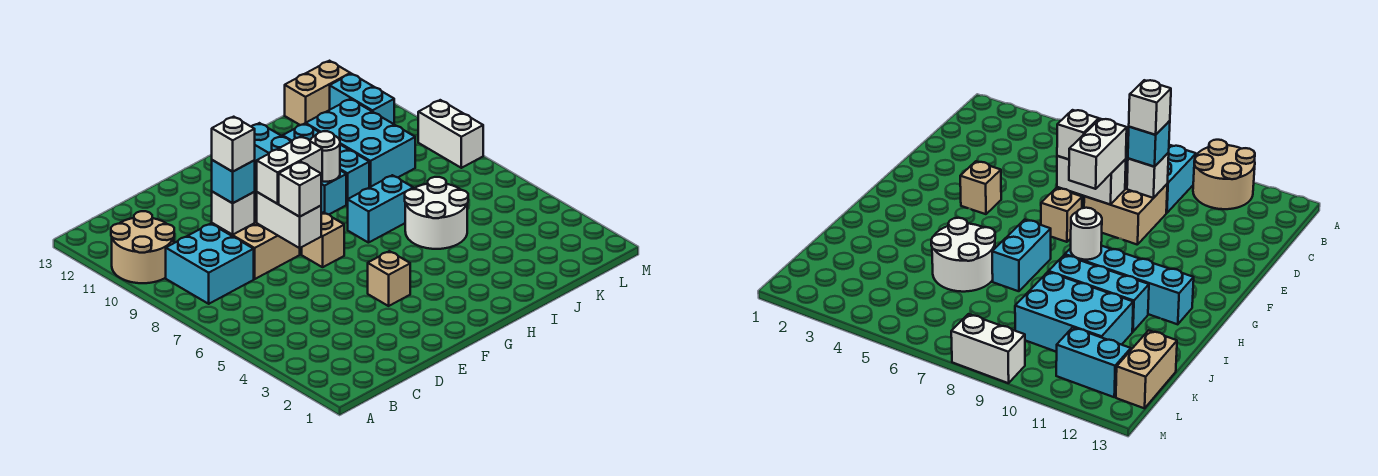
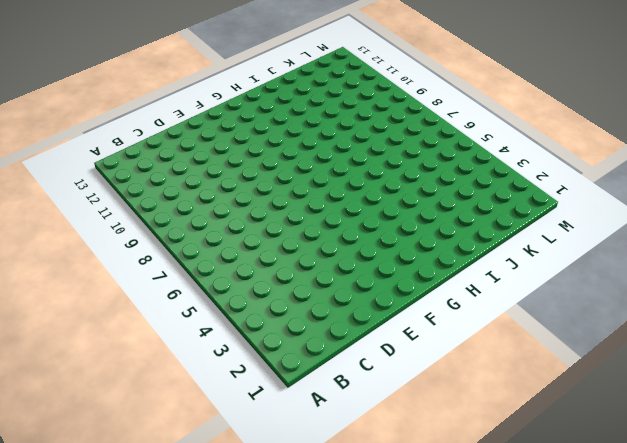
none -> tan round brick A10:B11 level 1
none -> cyan brick B8:C9 level 1
none -> tan brick D8:E9 level 1

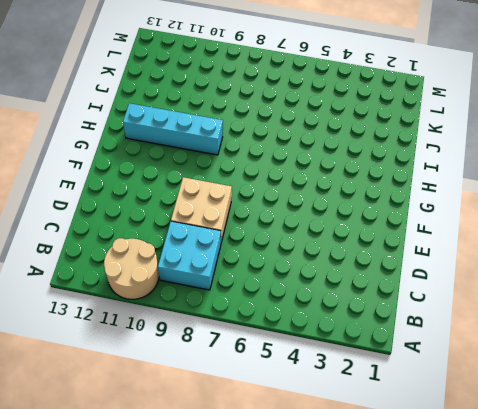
none -> tan brick F4 level 1
none -> tan brick F7 level 1
none -> cyan brick H7:I7 level 1

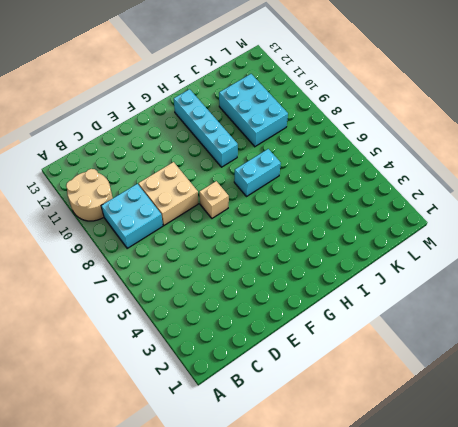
none -> tan brick F4 level 1
none -> white round brick I5:J6 level 1
none -> cyan brick I9:I11 level 1

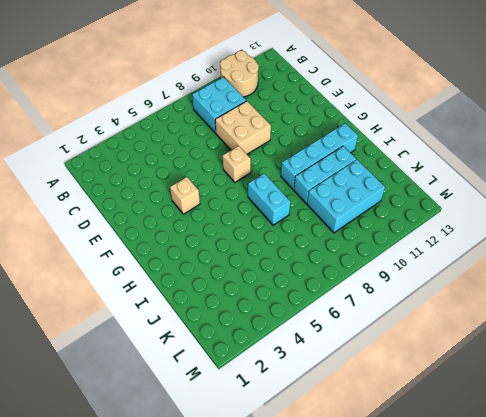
none -> white round brick I5:J6 level 1
none -> tan brick K13:L13 level 1
none -> cyan brick L11:L12 level 1

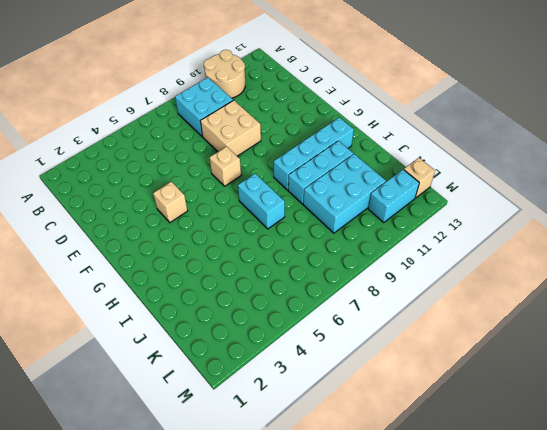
tan brick L13 level 1 -> tan brick K13:L13 level 1
none -> white round brick I5:J6 level 1
none -> white brick M8:M9 level 1
none -> white brick D9 level 2

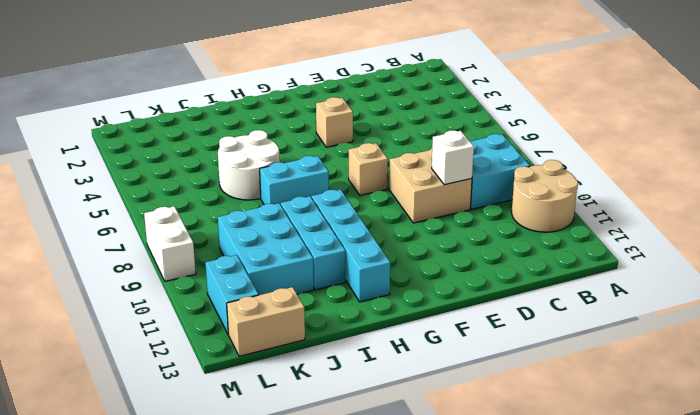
none -> white brick E7:E8 level 2
none -> white round brick H9 level 2
none -> cyan brick D9 level 3

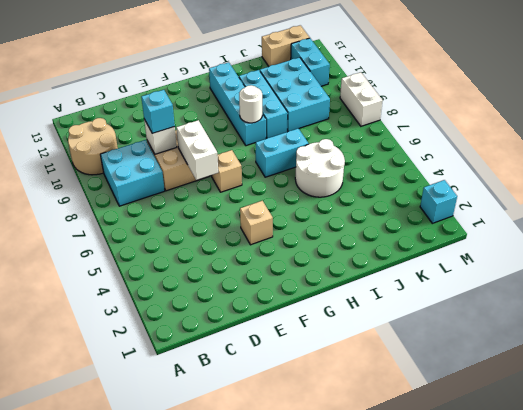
cyan brick M2 level 1 -> none
none -> white brick E7 level 3
none -> white brick E8:F8 level 3
none -> white brick D9 level 4

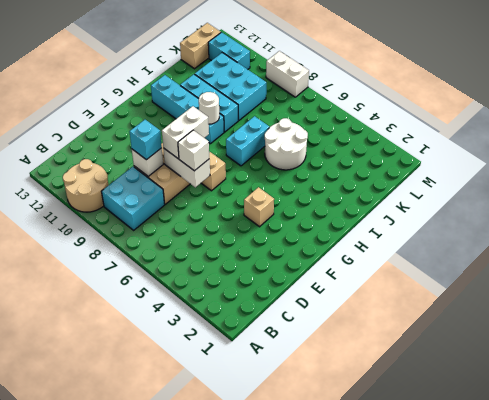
none -> white brick D9 level 4

